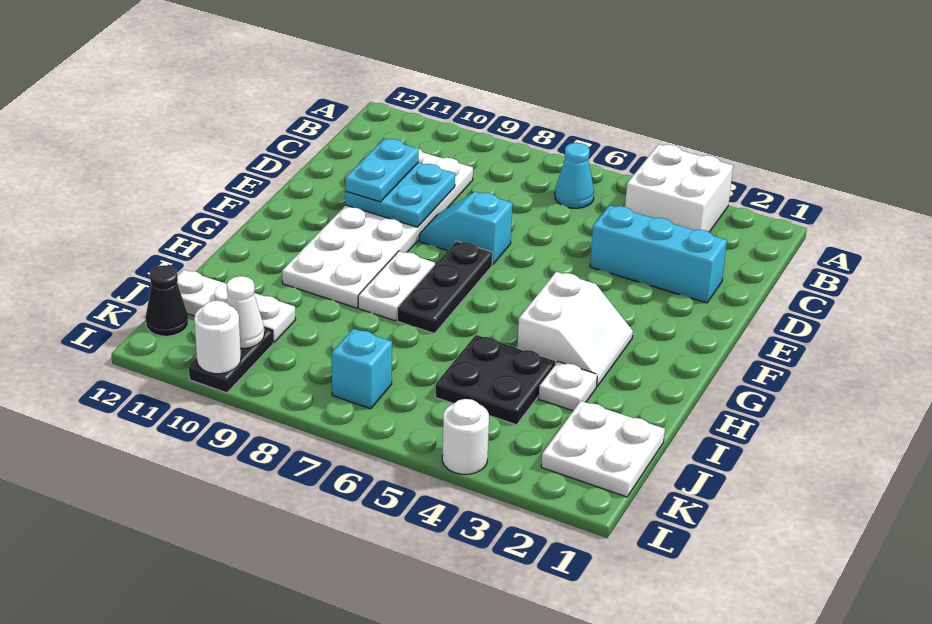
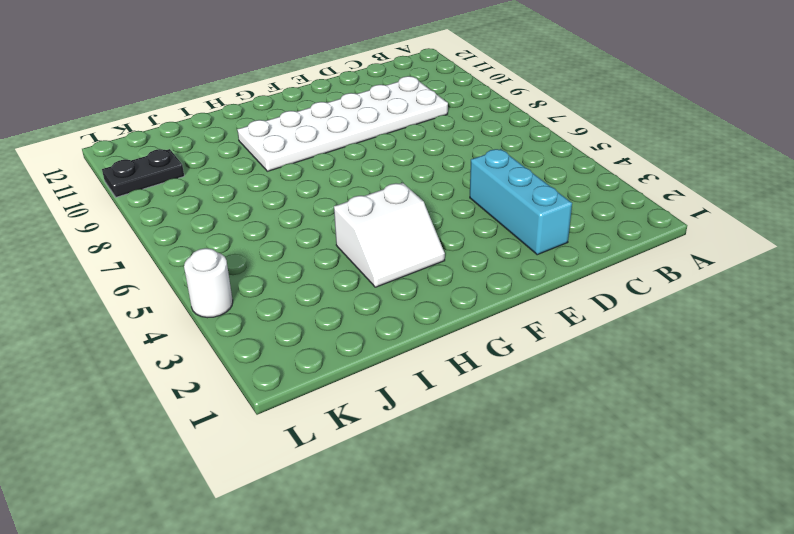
none -> white brick A3:B4 level 1
none -> cyan cone B6 level 1
none -> cyan slope E7:E8 level 1 top 7

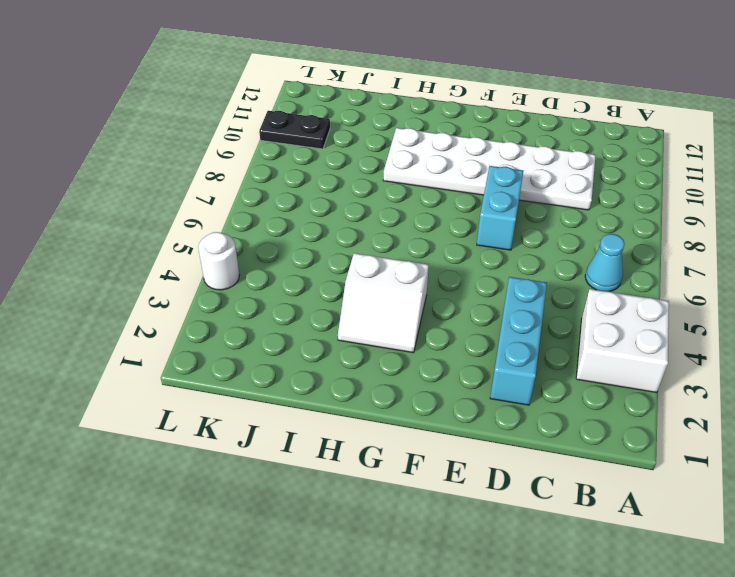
cyan brick E7:E8 level 1 -> cyan slope E7:E8 level 1 top 7
none -> black plate F7:H7 level 1
none -> white plate G8:H8 level 1
none -> white plate I3 level 1

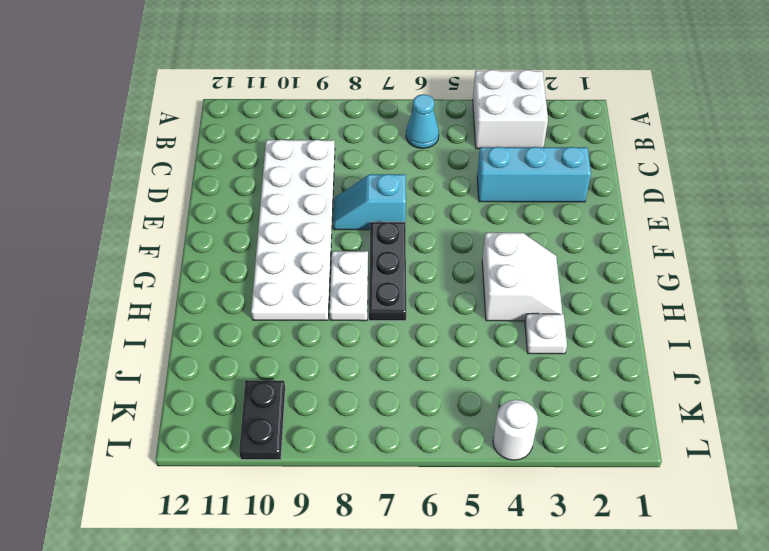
none -> black plate I4:J5 level 1
none -> white plate J1:K2 level 1
none -> white plate J10:J12 level 1

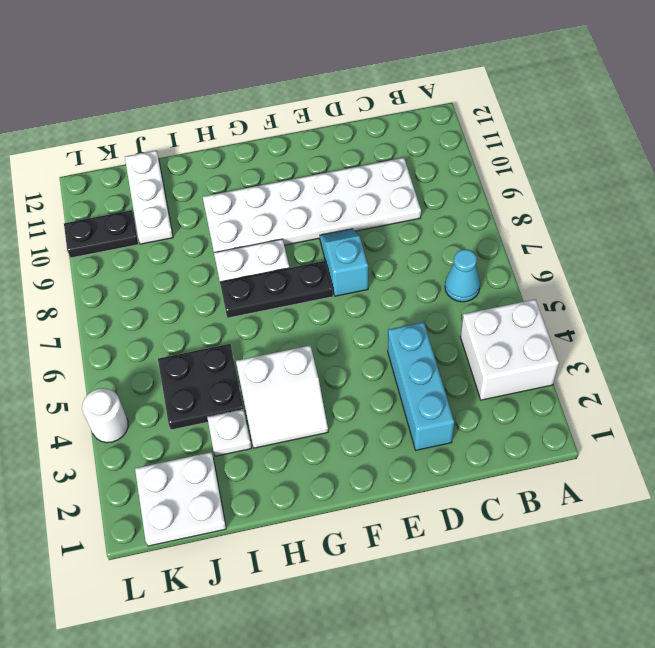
none -> cyan brick K7 level 1
none -> black cone K12 level 1
none -> cyan plate D9:E10 level 2

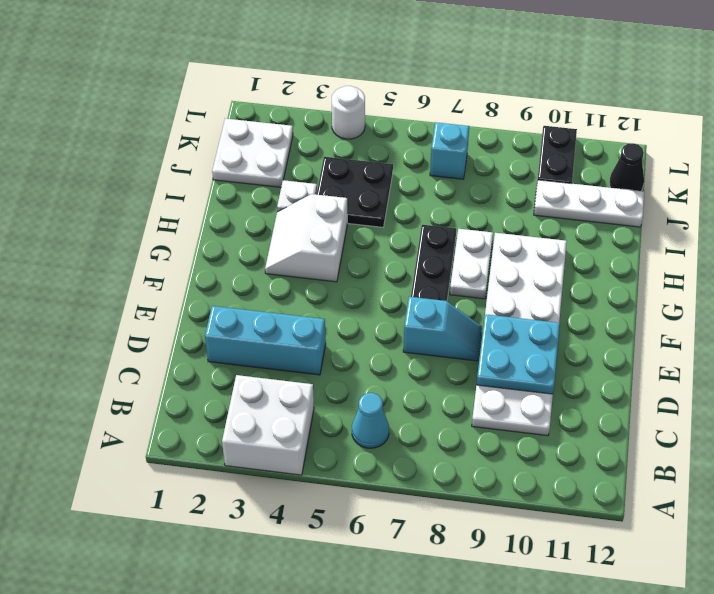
none -> white cone K10 level 2
none -> white round brick L10 level 2
none -> cyan plate D10:E10 level 3

